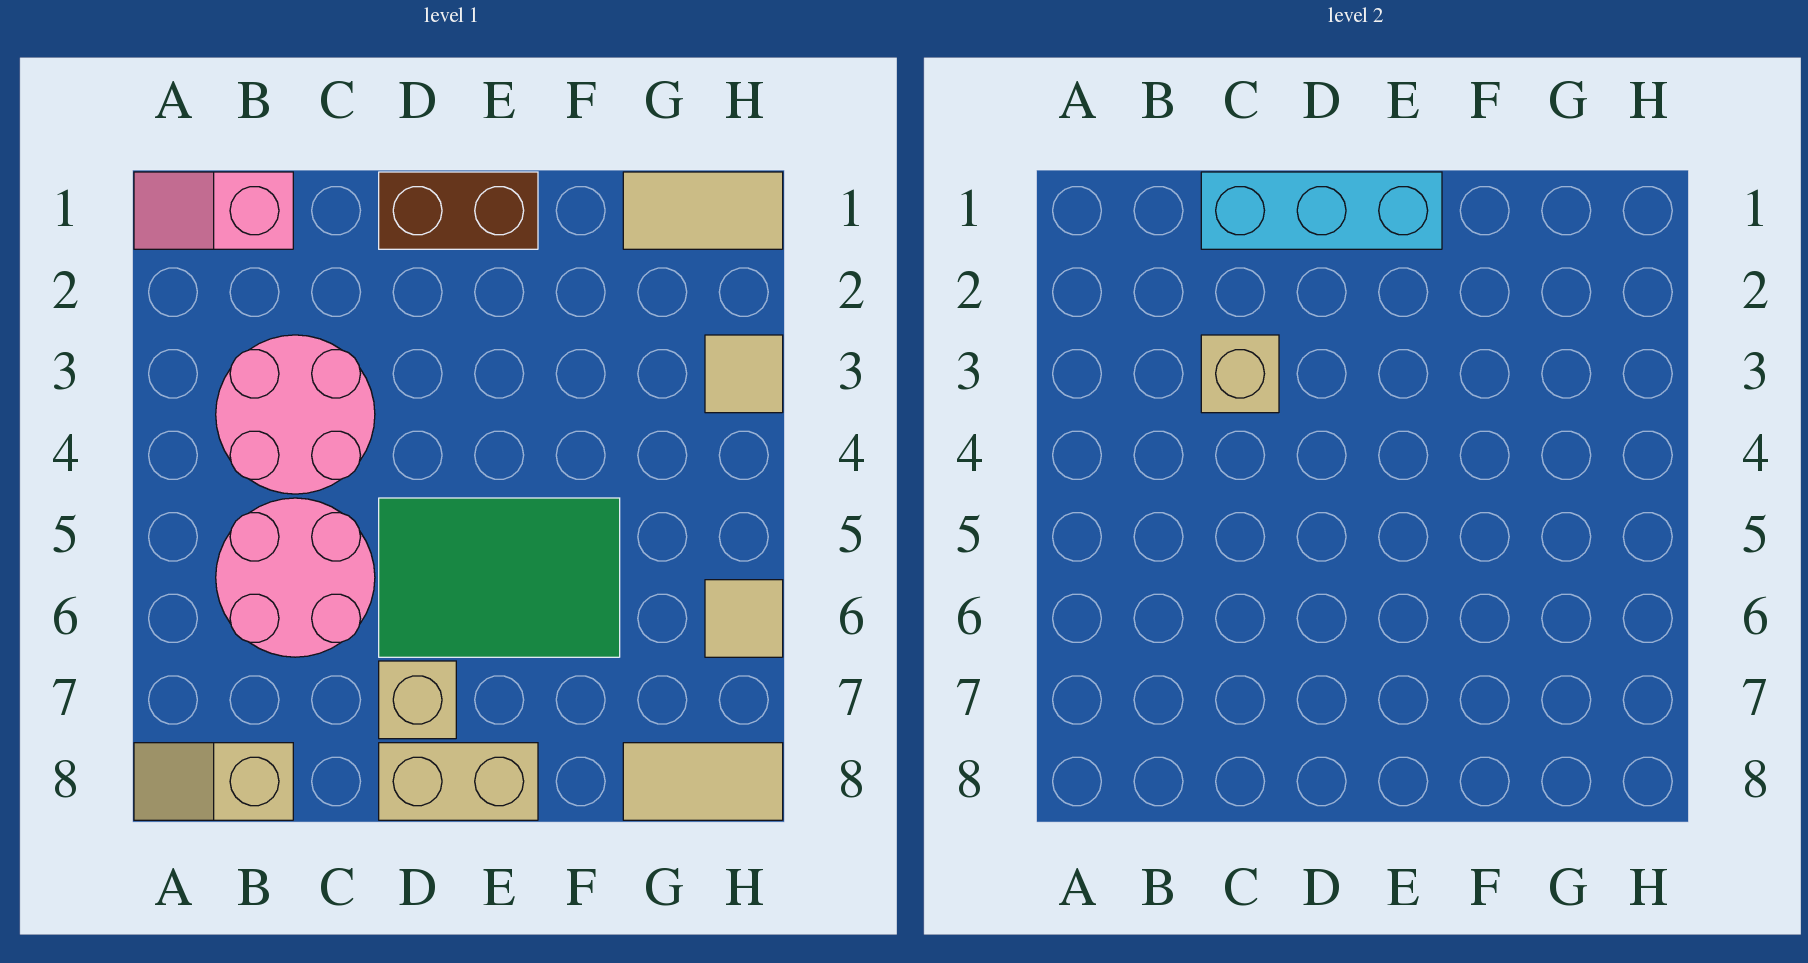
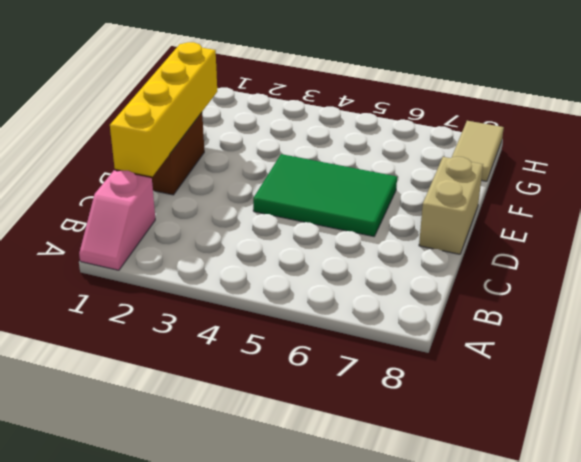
yellow brick C1:F1 level 2 -> cyan brick C1:E1 level 2
green tile D4:E6 level 1 -> green tile D5:F6 level 1
none -> tan slope A8:B8 level 1 top B
none -> pink round brick B3:C4 level 1
none -> pink round brick B5:C6 level 1

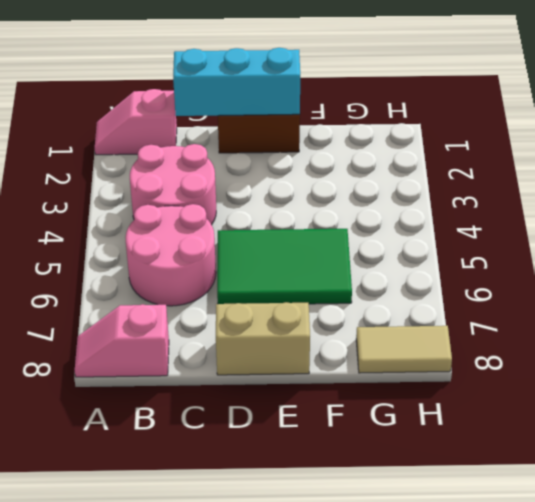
pink slope A8:B8 level 1 top B -> tan slope A8:B8 level 1 top B
none -> tan brick D7 level 1
none -> tan tile G1:H1 level 1
none -> tan tile H3 level 1

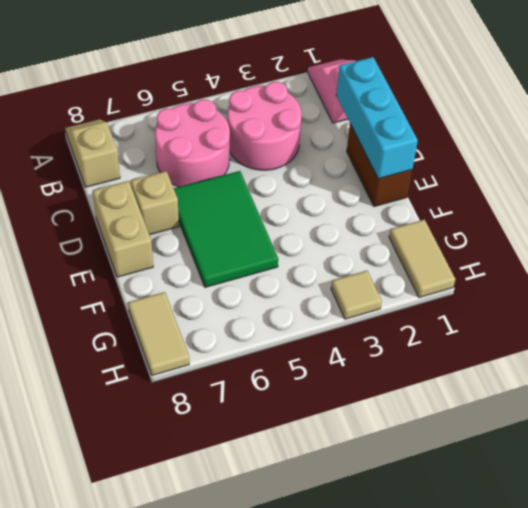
none -> tan tile H6 level 1
none -> tan brick C3 level 2

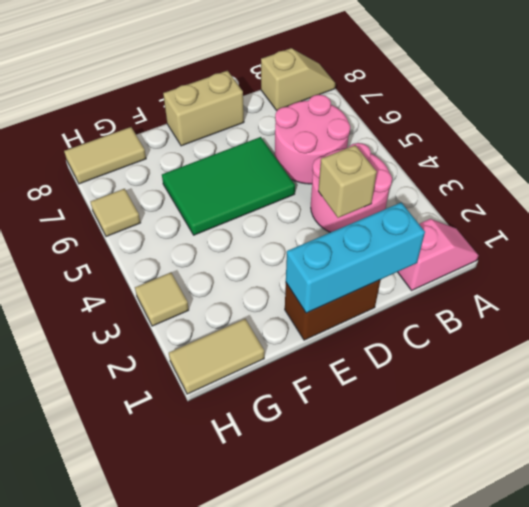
none -> tan brick D7 level 1

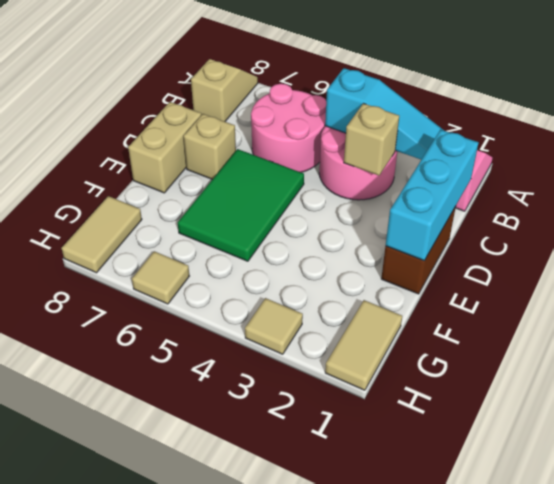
cyan slope B2:B4 level 2 top 4 -> none

